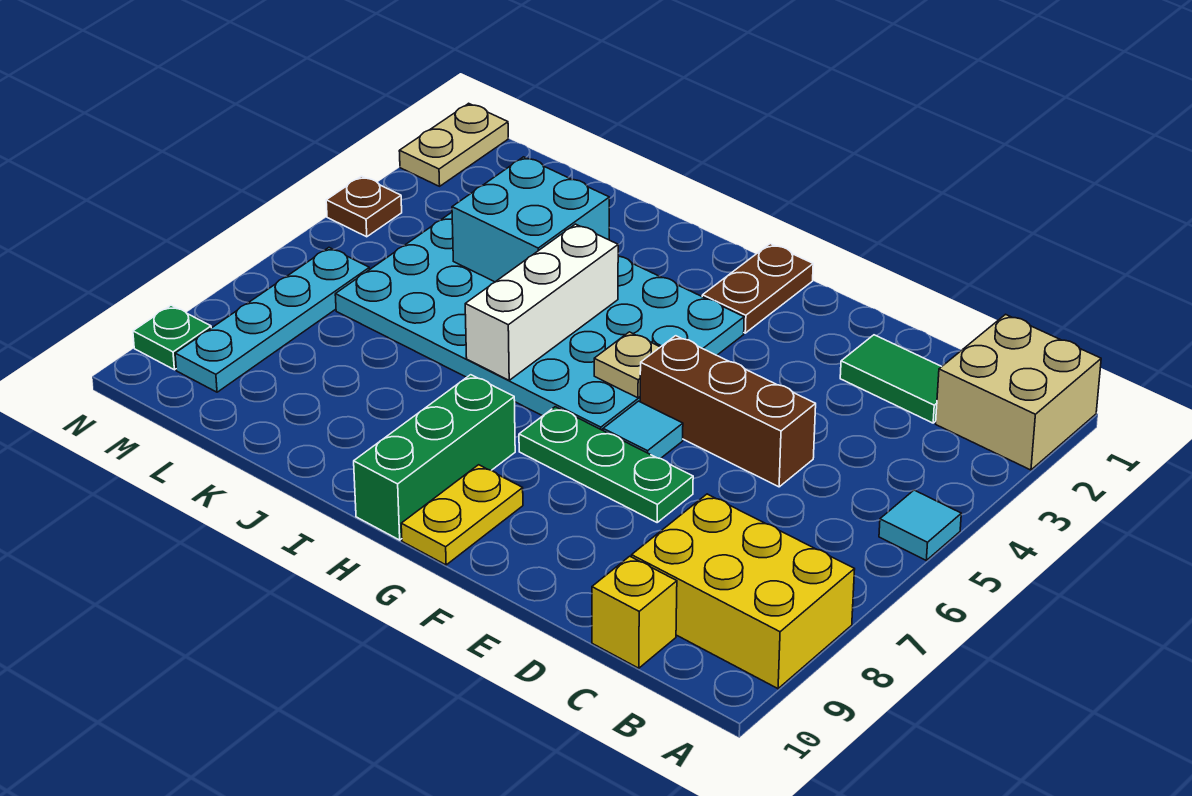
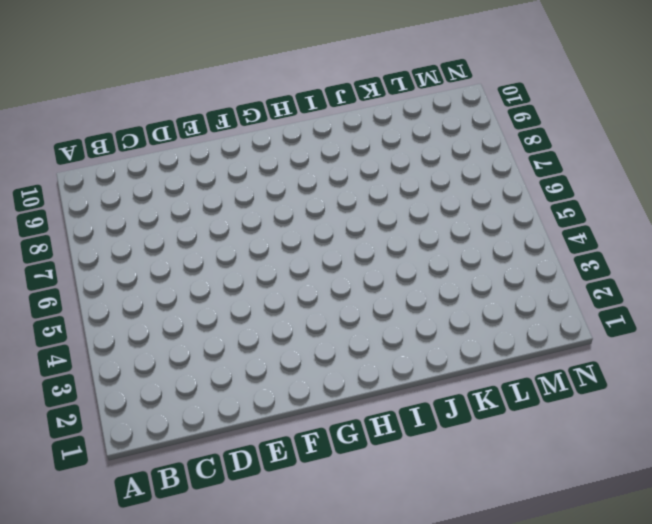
none -> tan brick A1:B2 level 1
none -> cyan tile A5 level 1
none -> yellow brick A8:C9 level 1

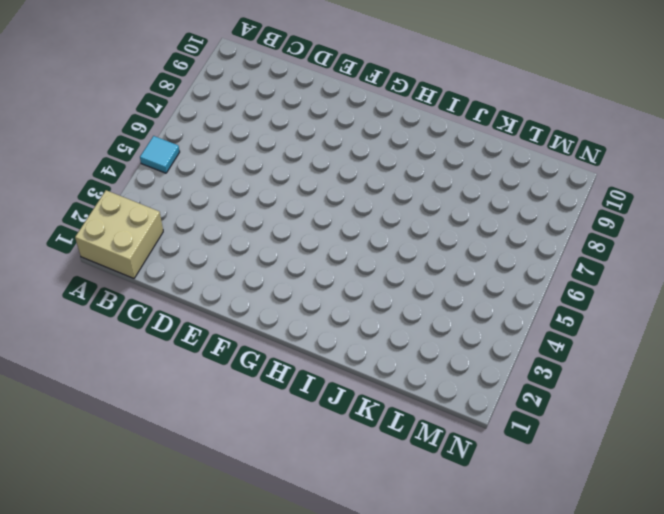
none -> yellow brick A8:C9 level 1
none -> green tile C2:D2 level 1
none -> yellow brick C10 level 1

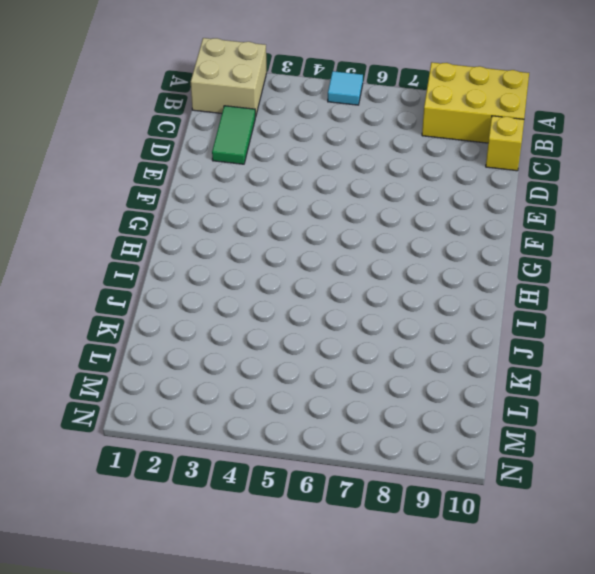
yellow brick A8:B10 level 1 -> yellow brick A8:C9 level 1
none -> brown brick D5:F5 level 1
none -> green plate E7:G7 level 1
none -> cyan tile F6 level 1

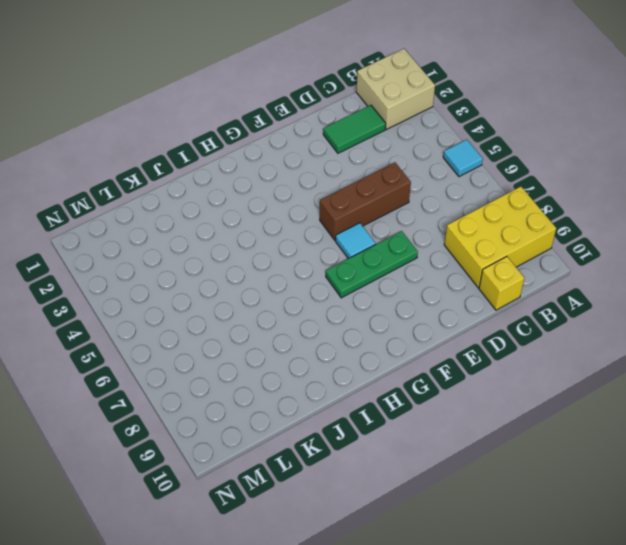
none -> brown plate G1:G2 level 1
none -> cyan plate G3:L6 level 1
none -> yellow plate G9:G10 level 1

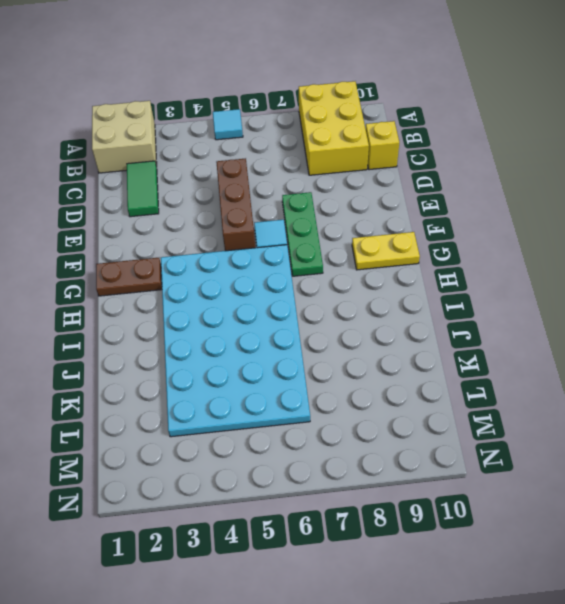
none -> green brick H8:H10 level 1
none -> cyan plate M6:M9 level 1
none -> tan plate N1:N2 level 1

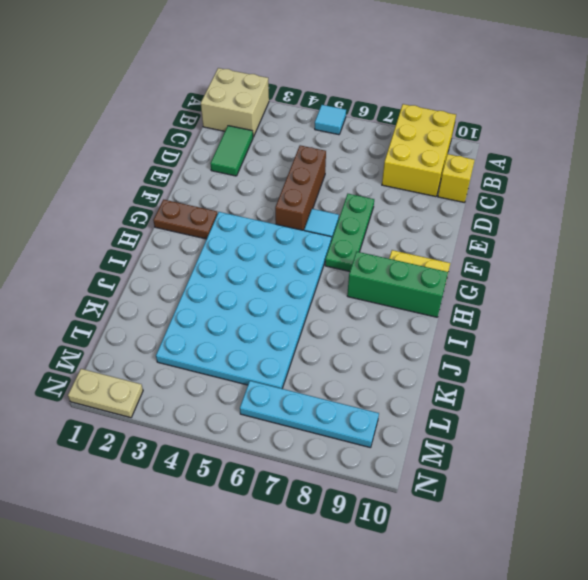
none -> brown plate N4 level 1
none -> green plate N9 level 1
none -> tan plate G5 level 2

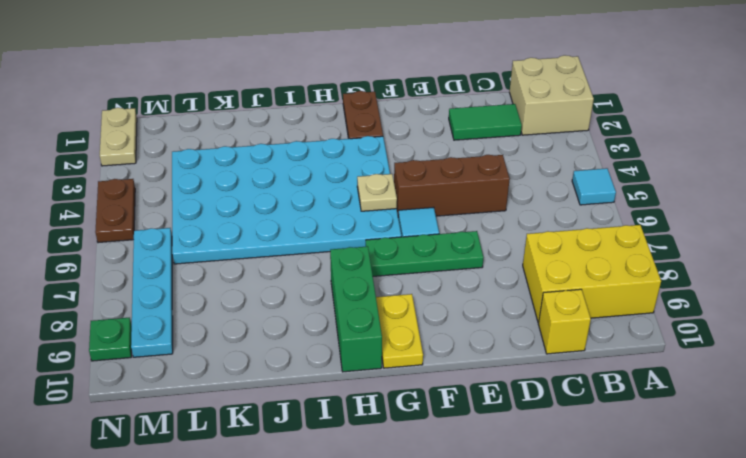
brown plate N4:N5 level 1 -> brown plate N4 level 1
none -> white brick I4:I6 level 2
none -> cyan brick J3:K4 level 2

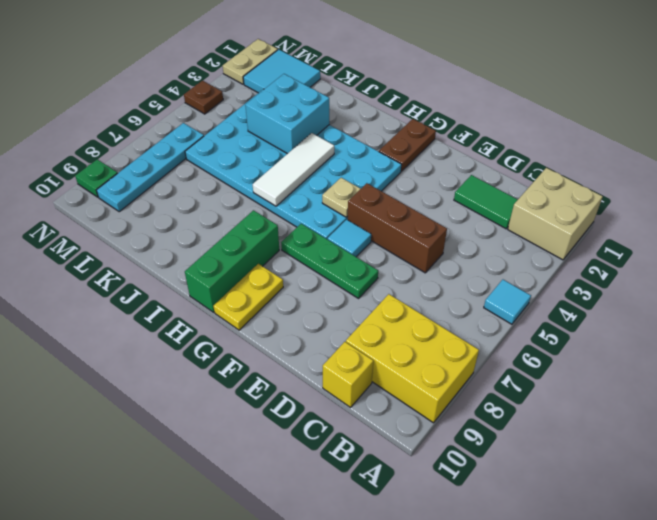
white tile I4:I6 level 2 -> white brick I4:I6 level 2
cyan tile L1:M2 level 1 -> none

